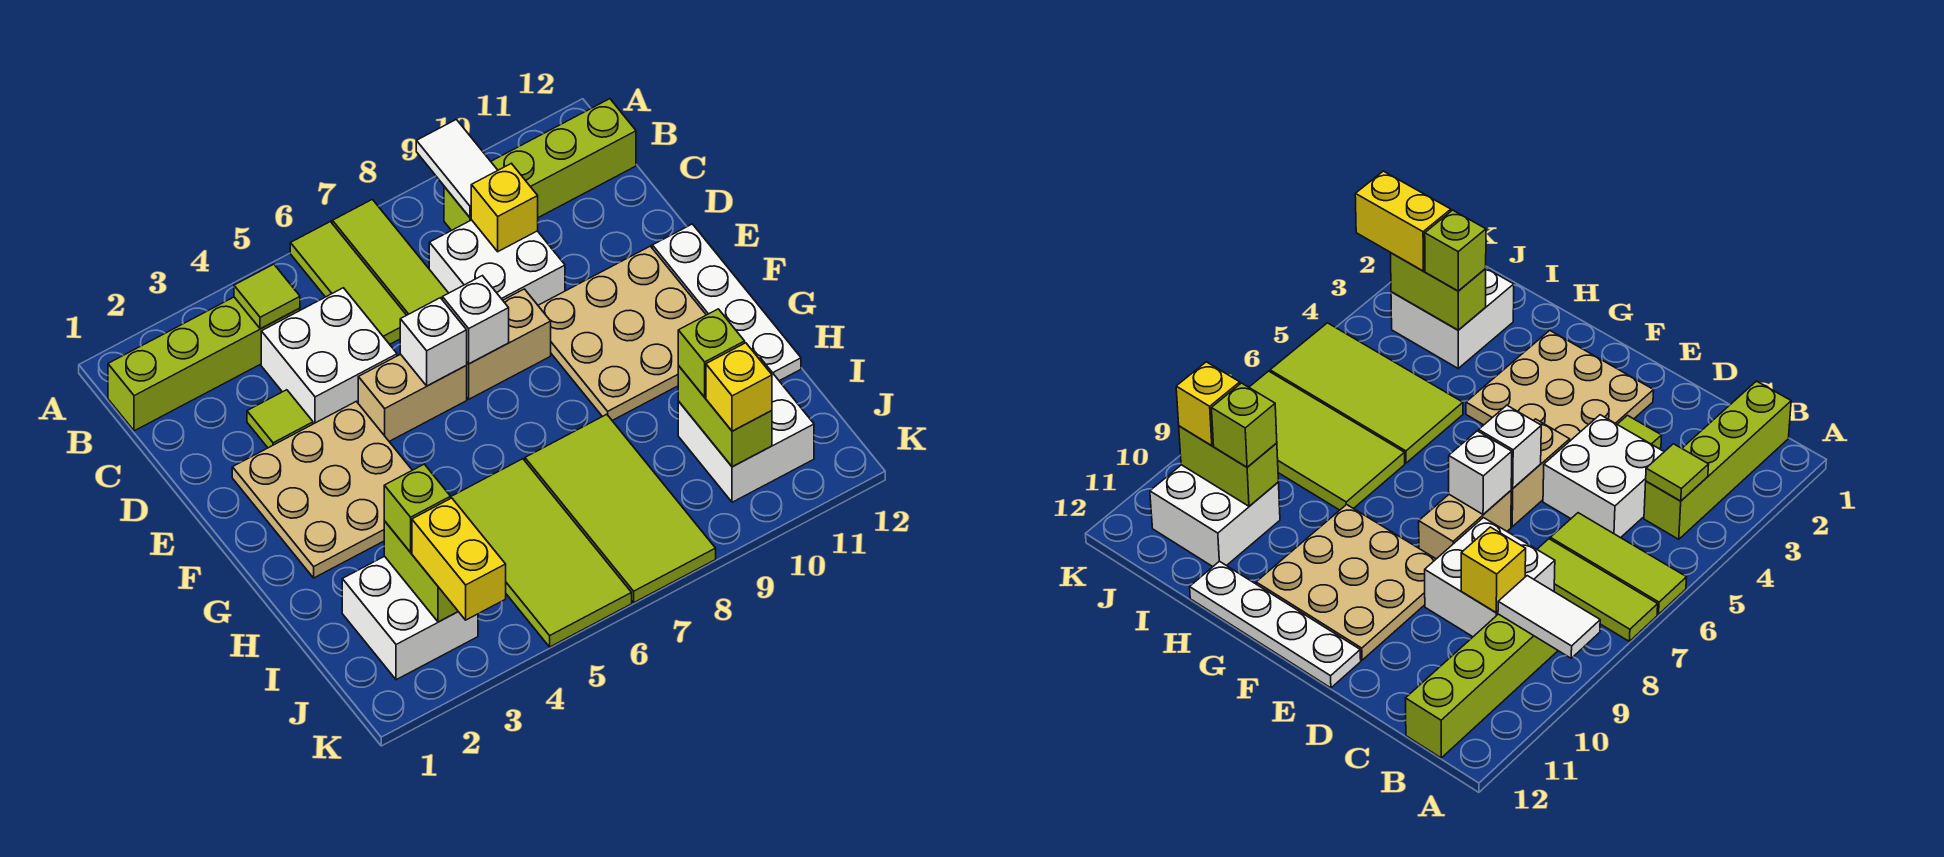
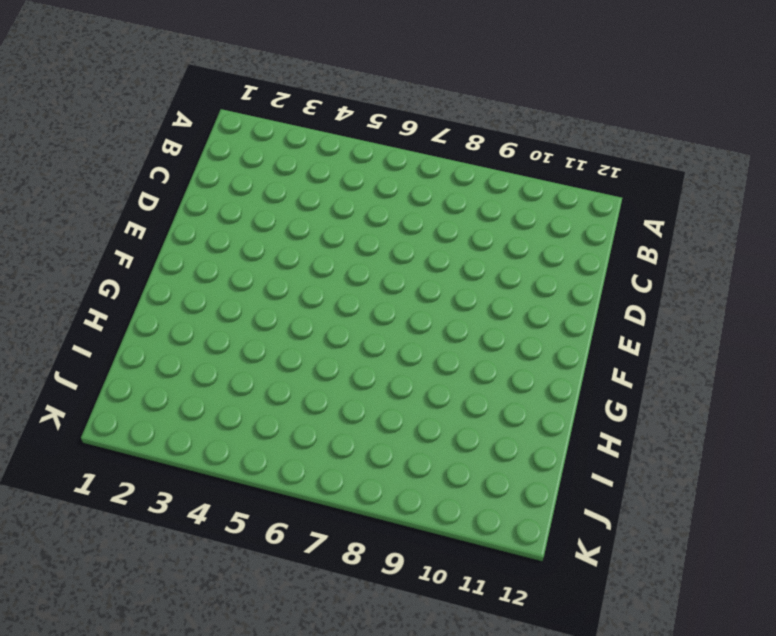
none -> lime tile A6:C6 level 1
none -> lime tile A7:C7 level 1
none -> lime brick B1:B4 level 1

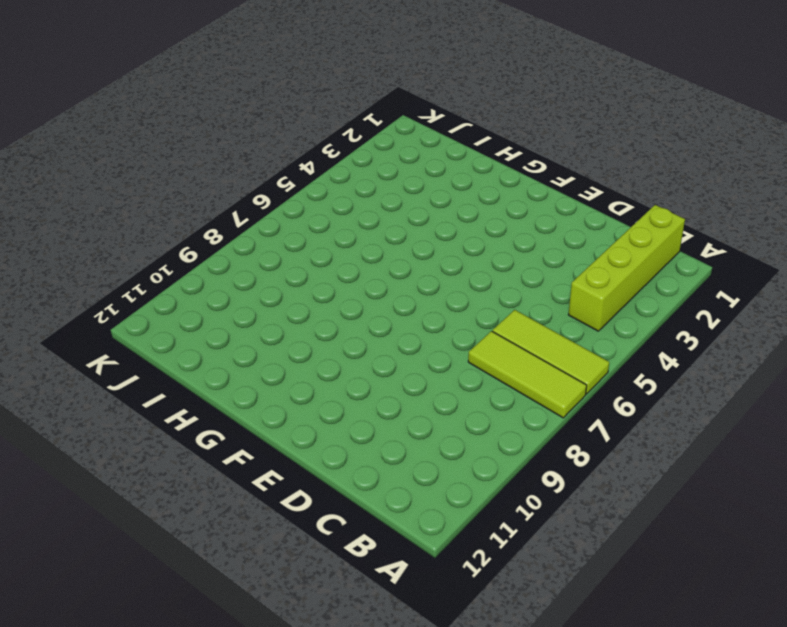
none -> lime brick B9:B12 level 1
none -> white brick C4:D5 level 1
none -> white brick C8:D9 level 1

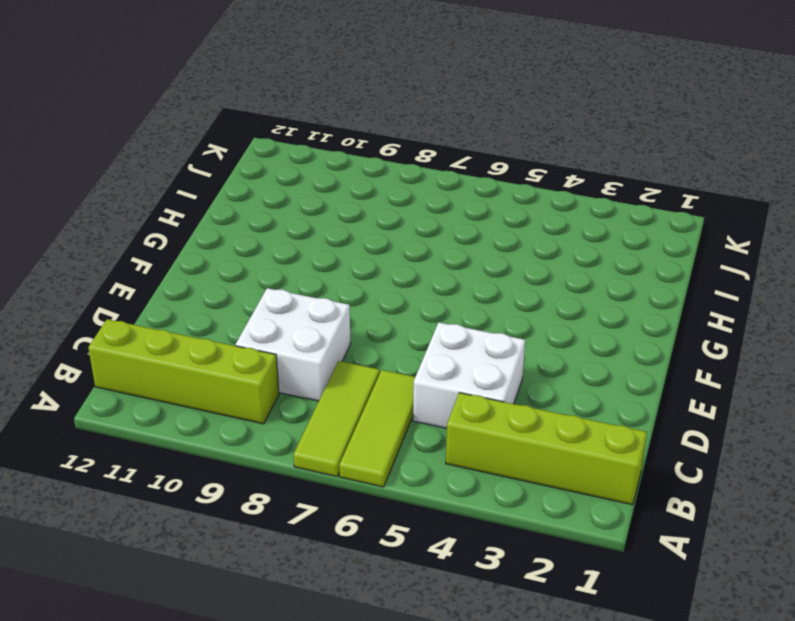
none -> lime tile D3 level 1
none -> tan plate E2:G4 level 1
none -> tan brick E5:E6 level 1

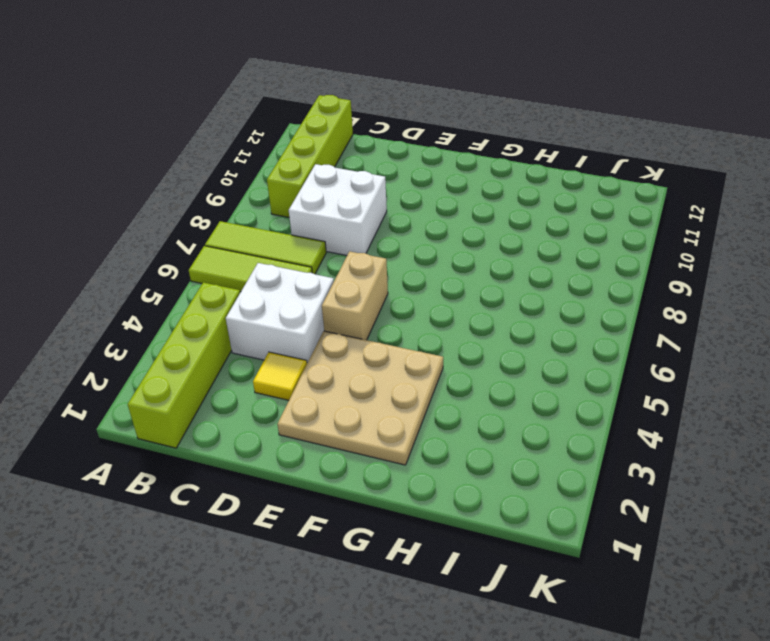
yellow tile D3 level 1 -> lime tile D3 level 1
none -> tan brick E7:E8 level 1
none -> tan plate E9:G11 level 1
none -> white plate E12:H12 level 1

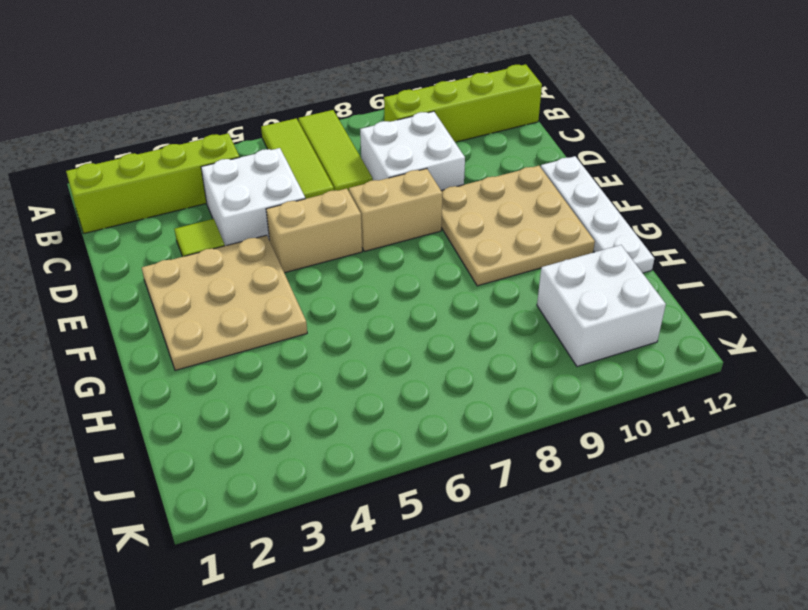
none -> lime tile H5:K6 level 1
none -> lime tile H7:K8 level 1
none -> white brick I2:J3 level 1

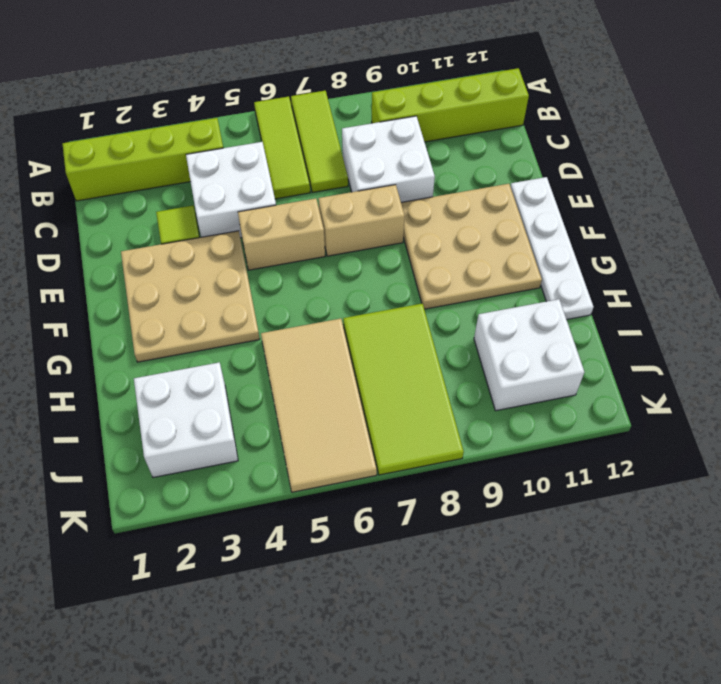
tan tile H5:K6 level 1 -> lime tile H5:K6 level 1
none -> white tile A9:B9 level 2
none -> lime tile B4 level 2
none -> yellow brick C9 level 2

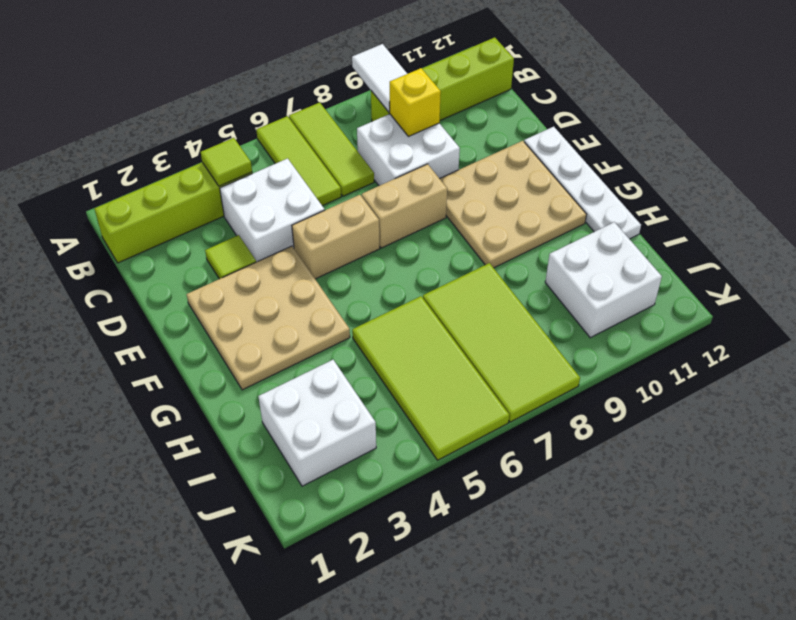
none -> white brick E6 level 2
none -> white brick E7 level 2
none -> lime brick I3:J3 level 2

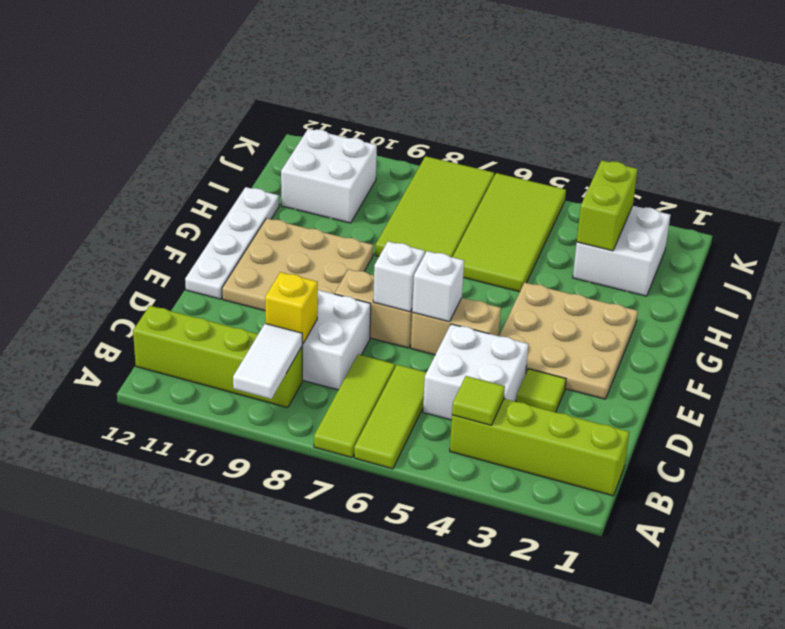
none -> lime brick I10:J10 level 2
none -> lime brick I3 level 3
none -> lime brick I10 level 3

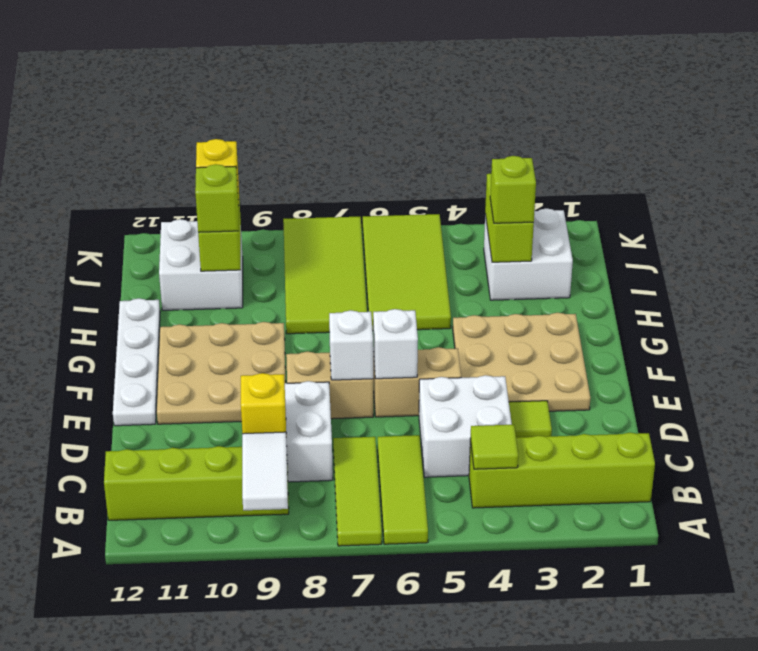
none -> yellow brick J3:K3 level 3

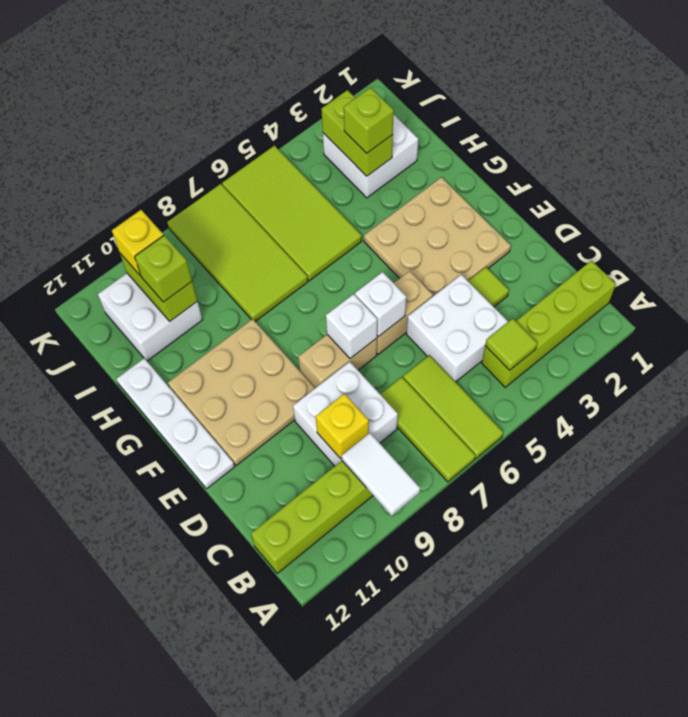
none -> yellow brick J3:K3 level 3

